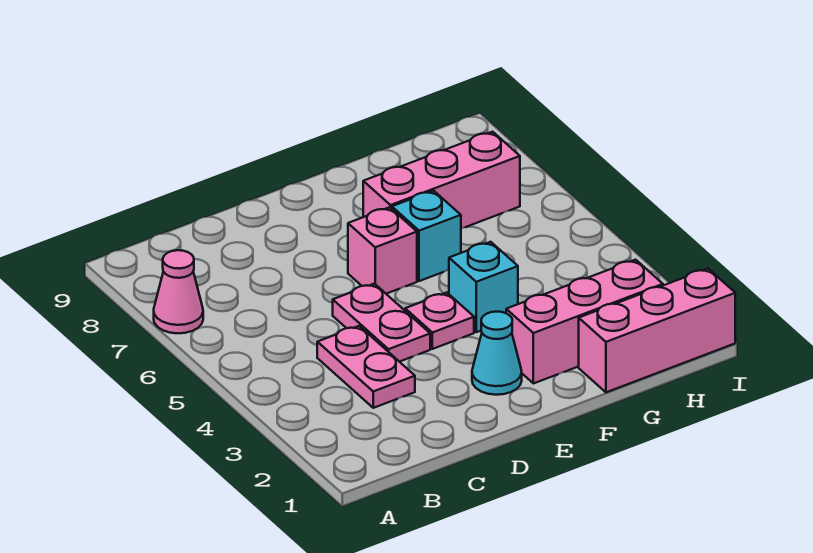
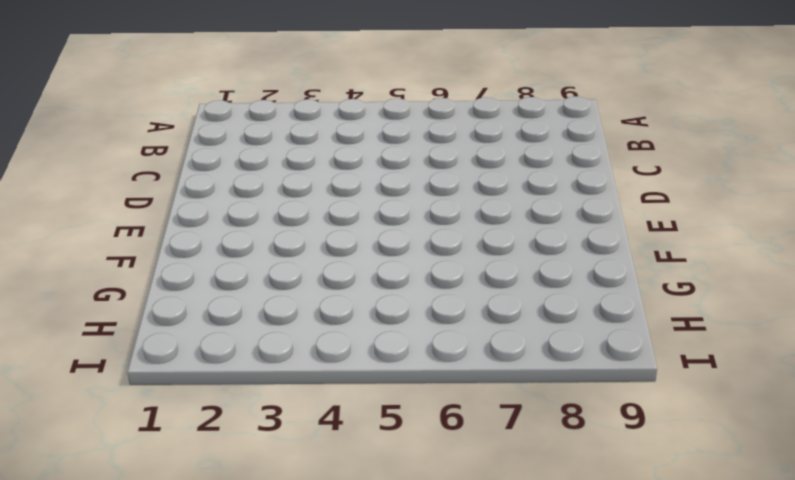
none -> pink cone A7 level 1
none -> pink plate C3:C4 level 1

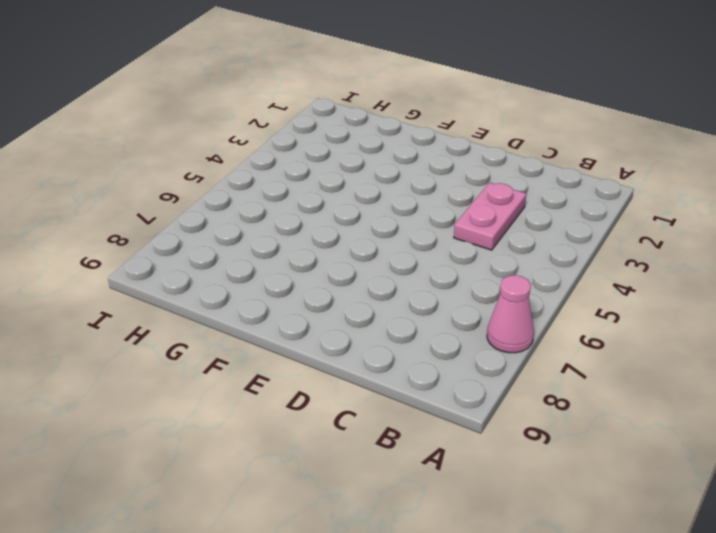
none -> pink plate D4:D5 level 1
none -> cyan cone E2 level 1

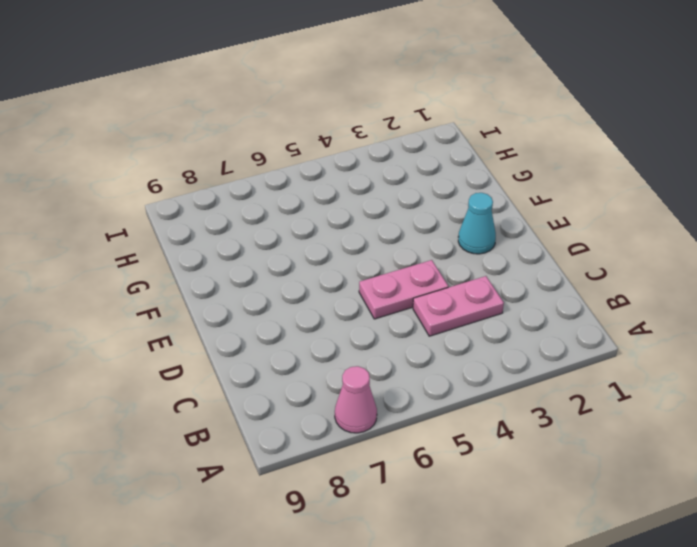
none -> pink plate E4 level 1
none -> pink brick E6 level 1

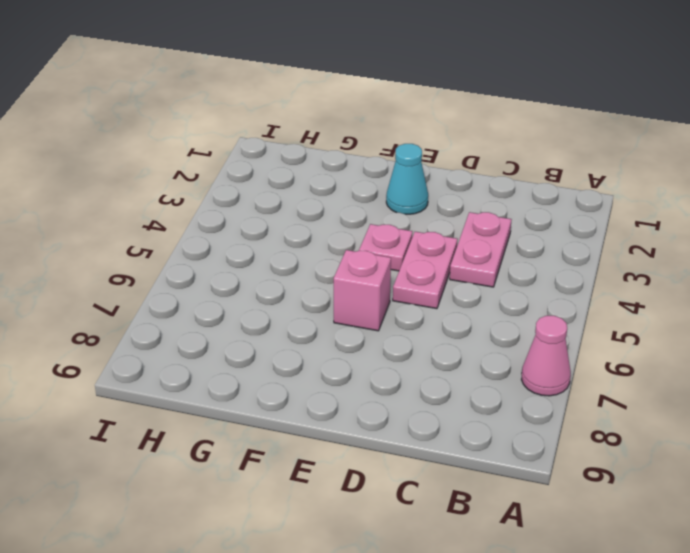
none -> pink brick F2:H2 level 1
none -> cyan brick F4 level 1

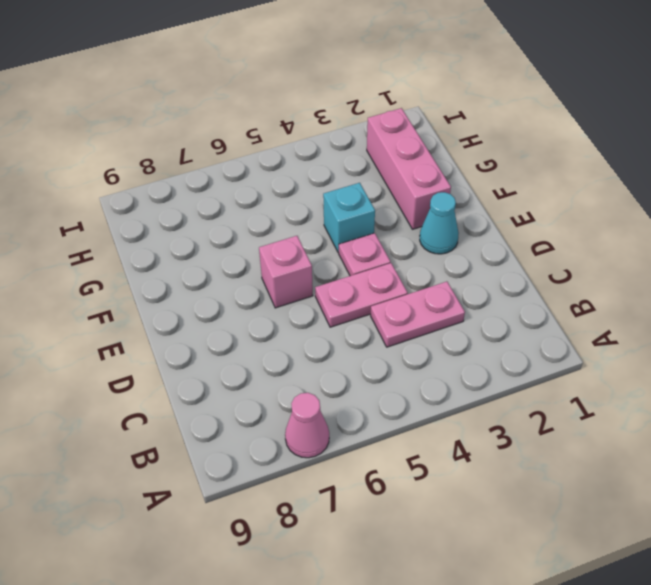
none -> cyan brick F6 level 1
none -> pink brick F7:H7 level 1

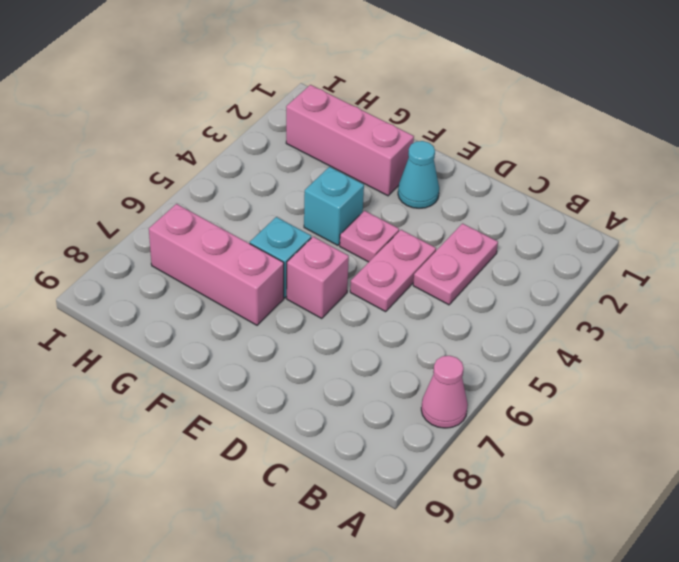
none -> pink brick G1:I1 level 1

